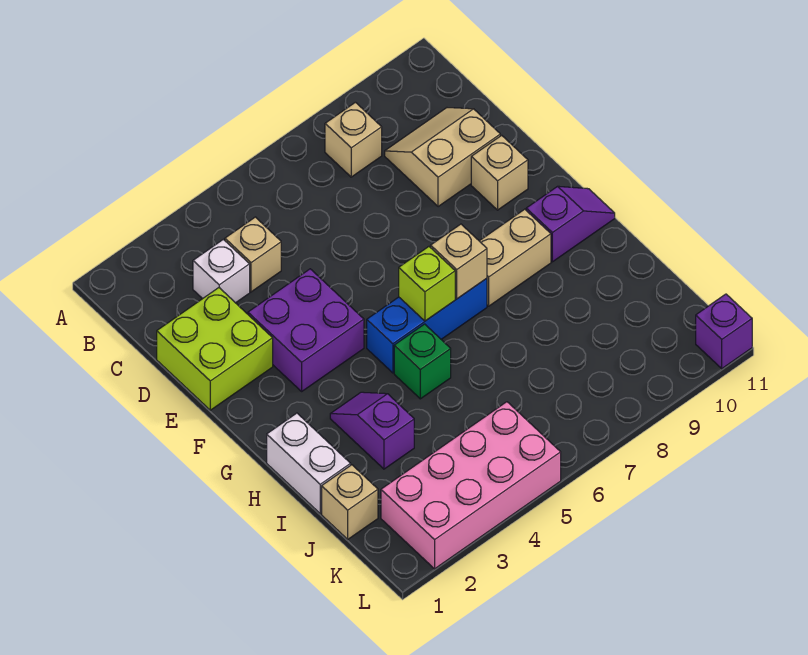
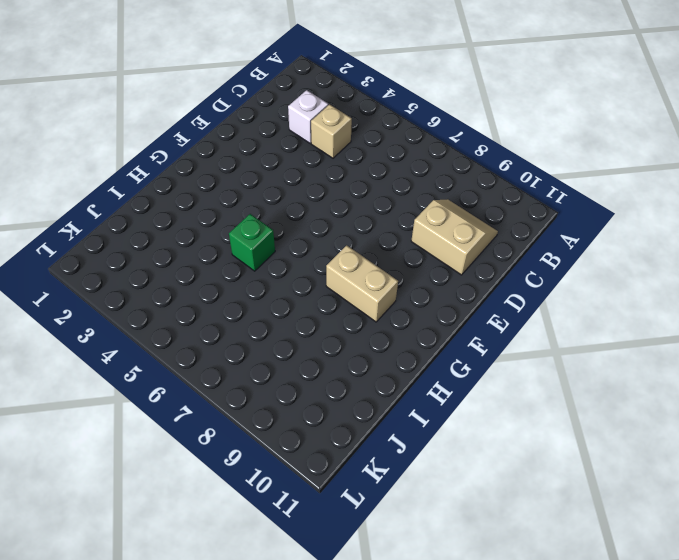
none -> tan brick B8 level 1
none -> lime brick D1:E2 level 1
none -> purple brick E3:F4 level 1

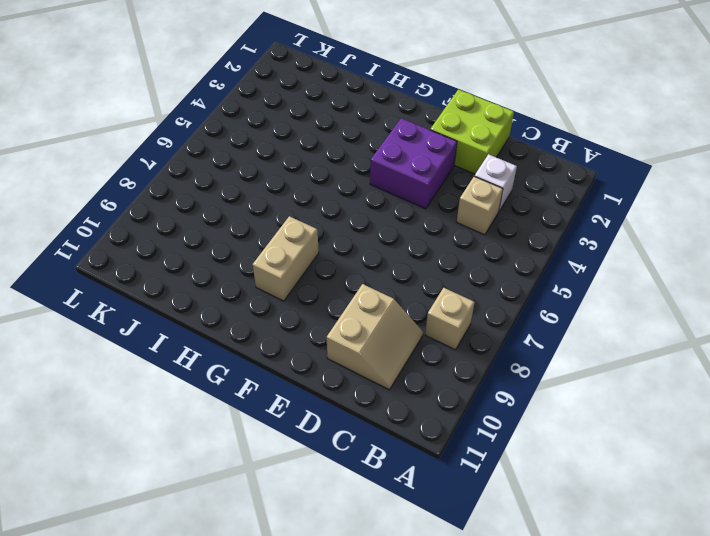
none -> tan brick E10 level 1
none -> blue brick G5:G7 level 1
none -> purple slope G10:G11 level 1 top 10

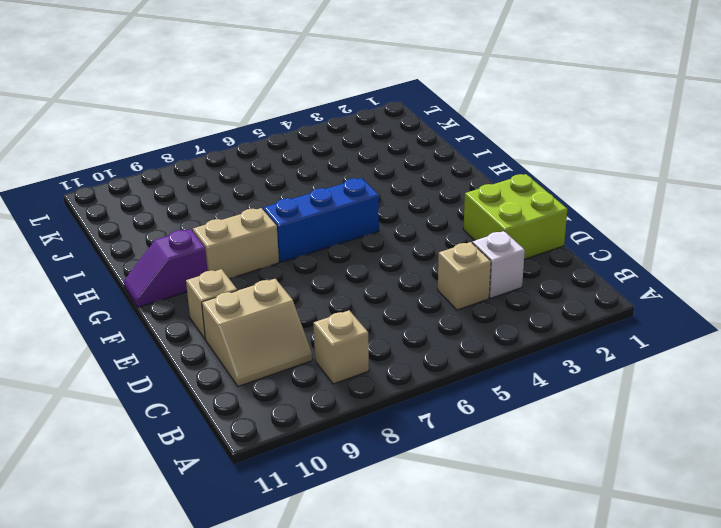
none -> purple brick E3:F4 level 1
none -> white brick H1:I1 level 1
none -> purple slope H3:I3 level 1 top I

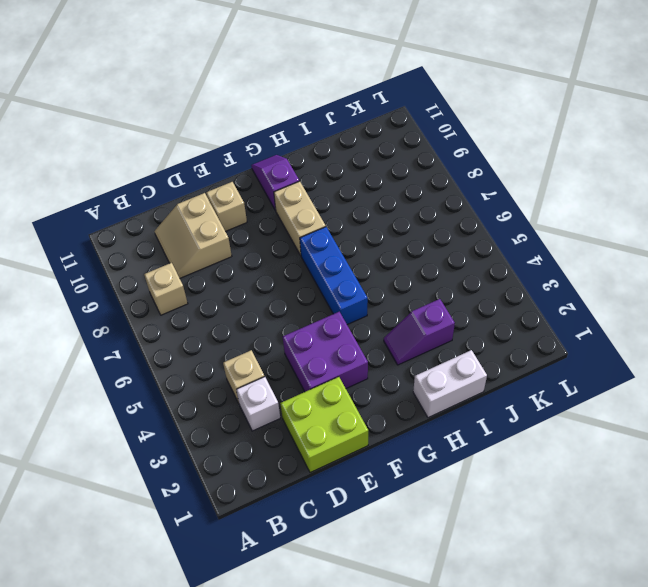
none -> green brick H5 level 1
none -> tan brick J1 level 1
none -> pink brick K2:L5 level 1

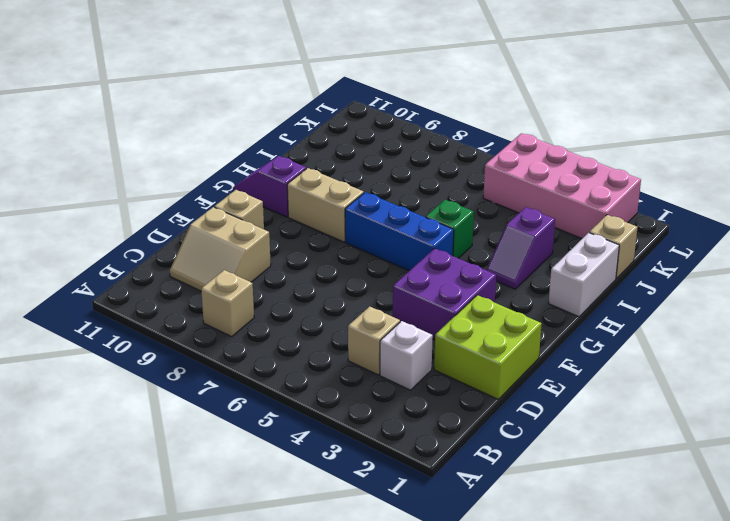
none -> purple brick L11 level 1
none -> lime brick G6 level 2
none -> tan brick G7 level 2

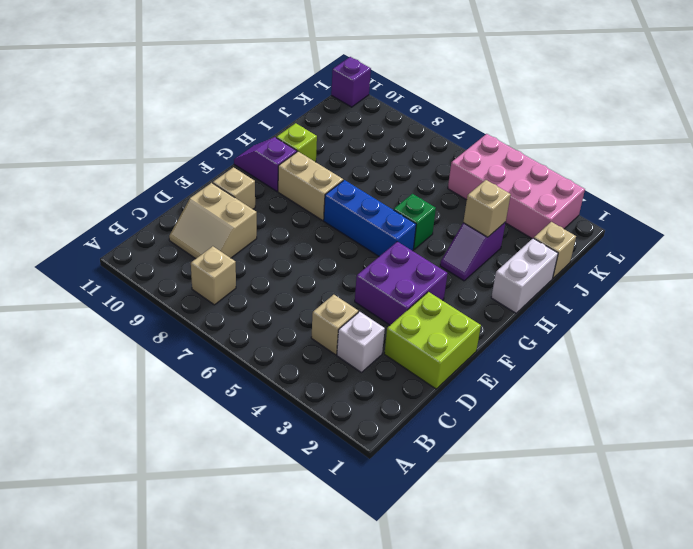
lime brick H10 level 1 -> lime brick G6 level 2
tan brick I3 level 2 -> tan brick G7 level 2

